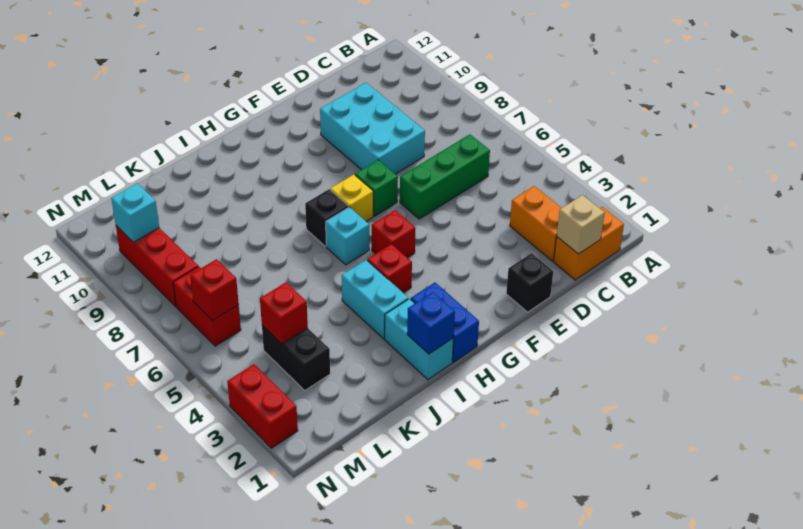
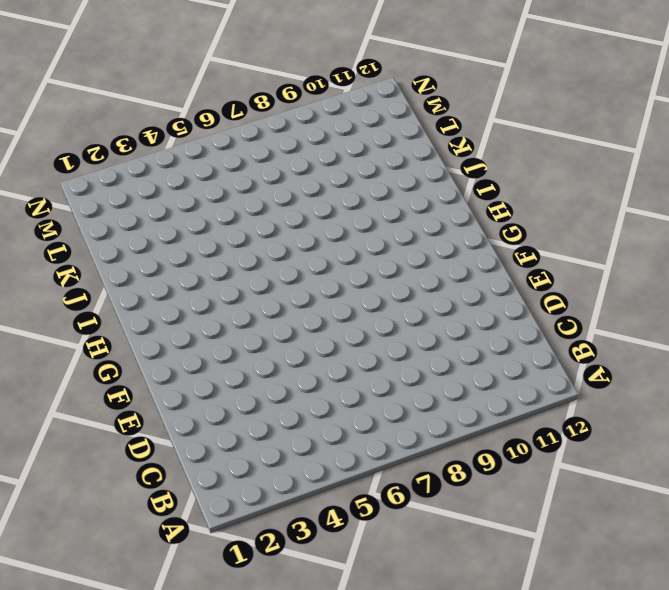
none -> orange brick B1:C1 level 1
none -> orange brick C2:C3 level 1
none -> green brick C6:E6 level 1

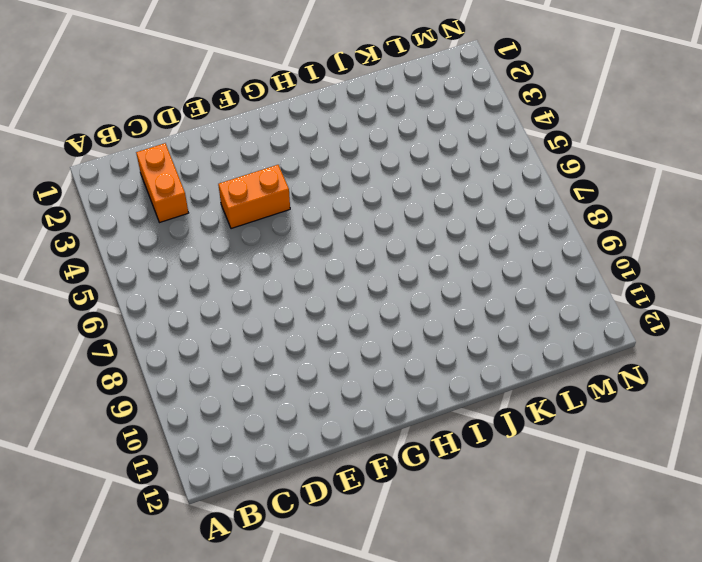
orange brick E4:F4 level 1 -> orange brick B1:C1 level 1
none -> green brick C6:E6 level 1
none -> cyan brick D8:E10 level 1
none -> black brick E1 level 1

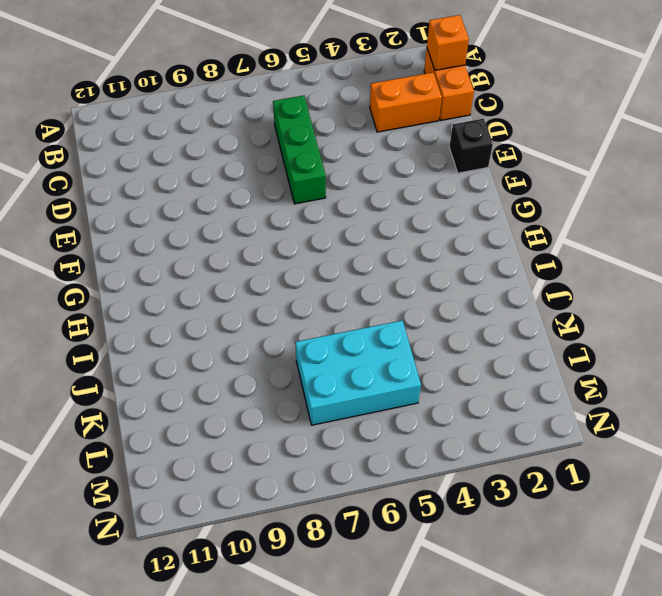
orange brick B1 level 2 -> none
cyan brick K5:L7 level 1 -> cyan brick D8:E10 level 1
none -> green brick F7 level 1
none -> red brick G5 level 1
none -> yellow brick G7 level 1

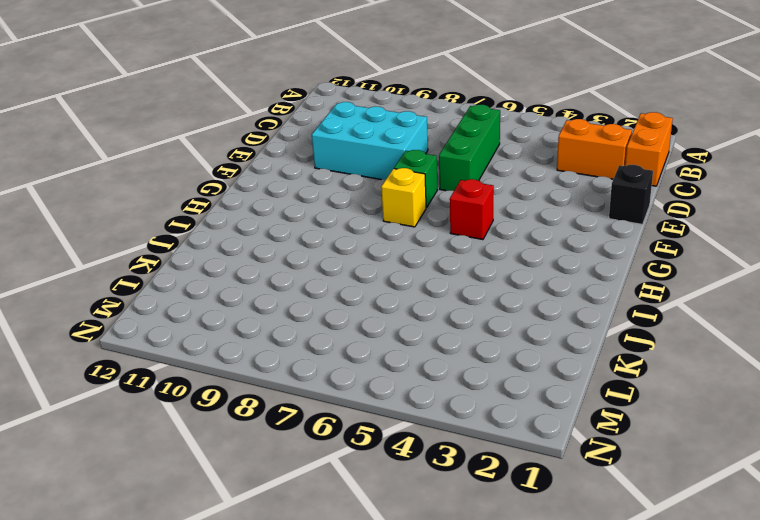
none -> blue brick H1:H2 level 1
none -> red brick H4 level 1
none -> cyan brick H6 level 1

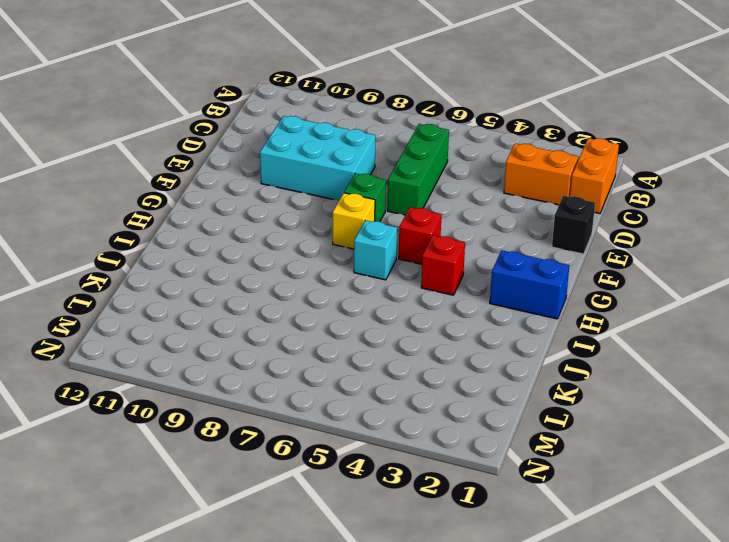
none -> black brick H7 level 1
none -> cyan brick I1:I2 level 1
none -> cyan brick I3:I4 level 1

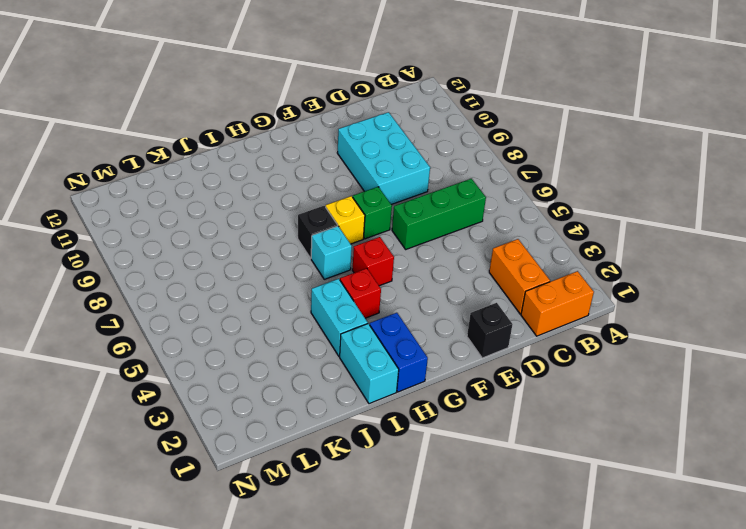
none -> black brick L3:L4 level 1
none -> red brick M6:M7 level 1
none -> red brick M8:M10 level 1

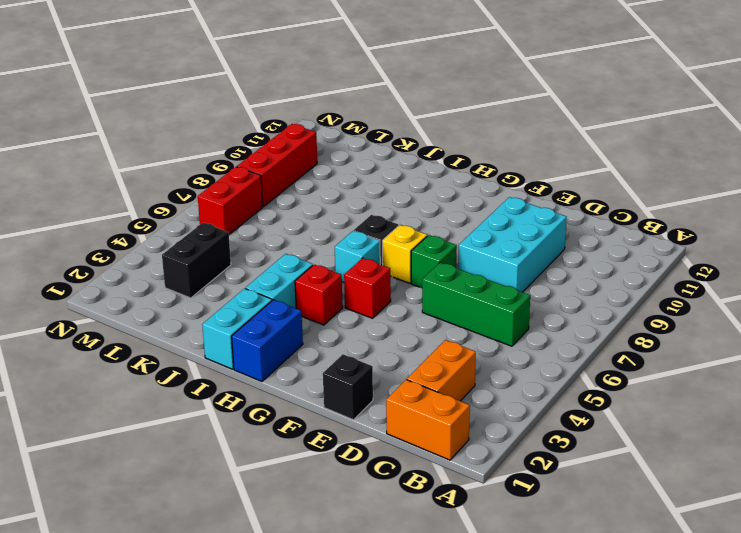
none -> red brick N2:N3 level 1
none -> tan brick C1 level 2
none -> blue brick I1 level 2

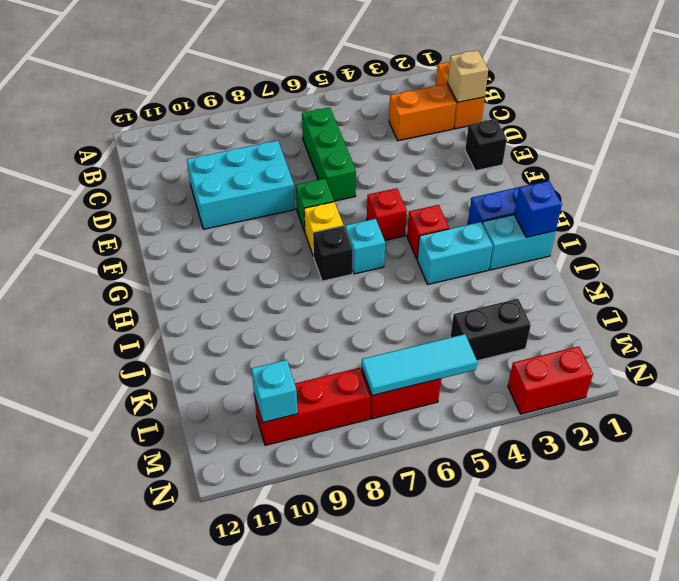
cyan tile M5:M7 level 2 -> red brick M6 level 2
none -> red brick L4 level 2

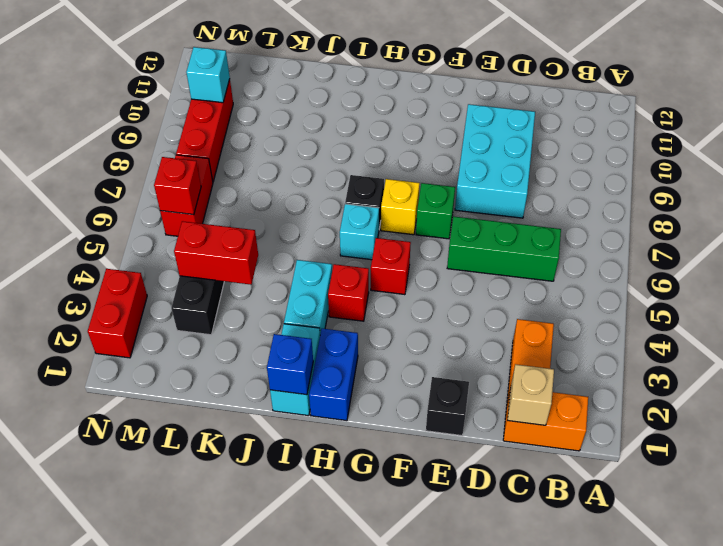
red brick K4:L4 level 2 -> red brick L4 level 2

